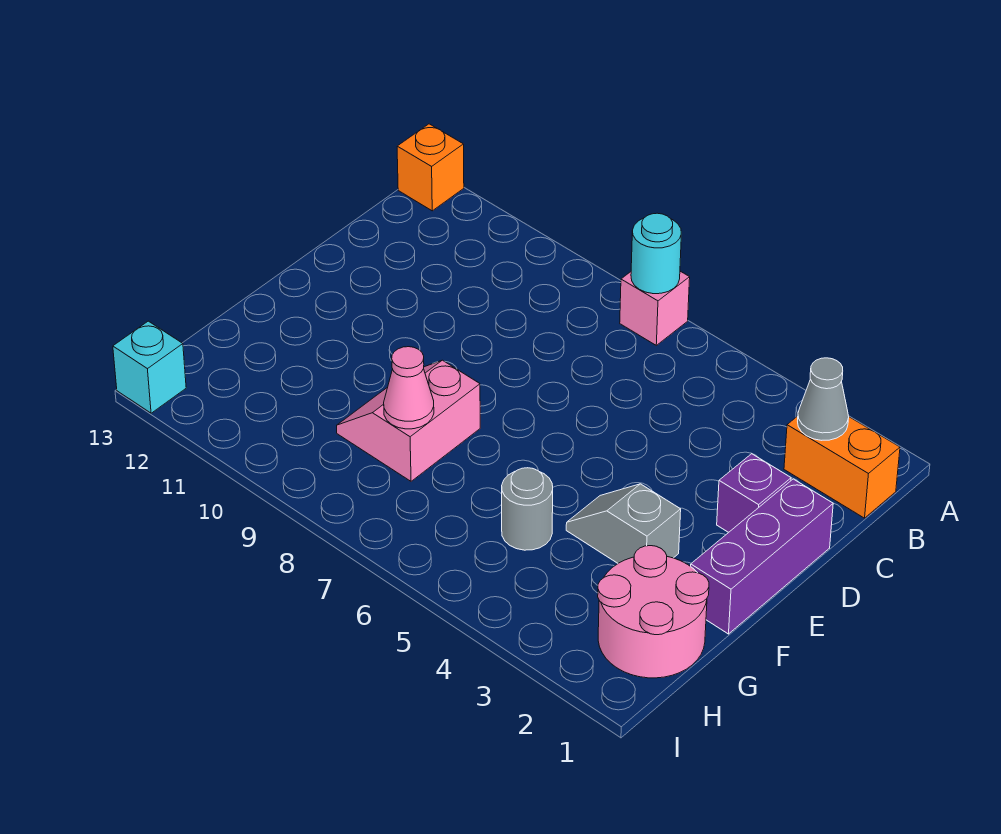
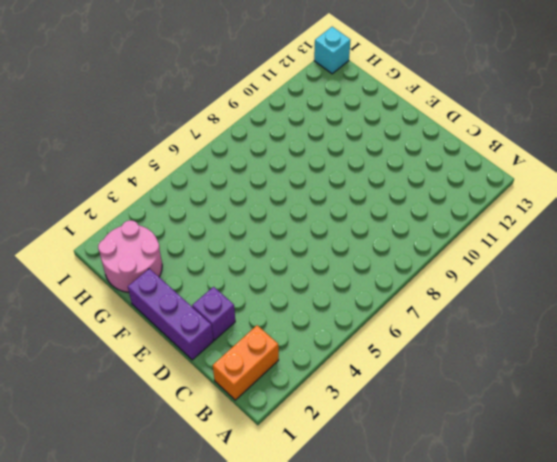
none -> pink brick A7 level 1
none -> orange brick A13 level 1
none -> grey slope F3:F4 level 1 top 3

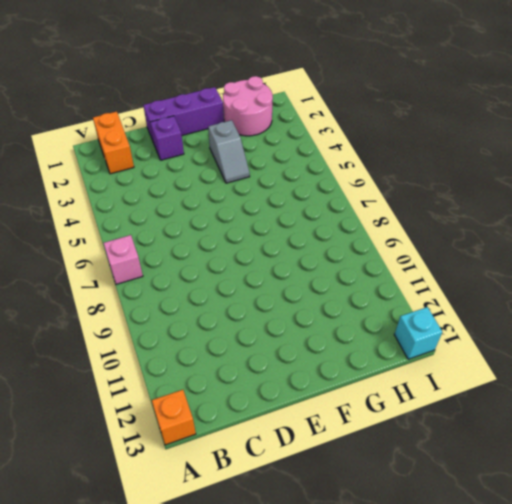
none -> pink slope F8:G9 level 1 top 8
none -> grey round brick G5 level 1
none -> cyan round brick A7 level 2

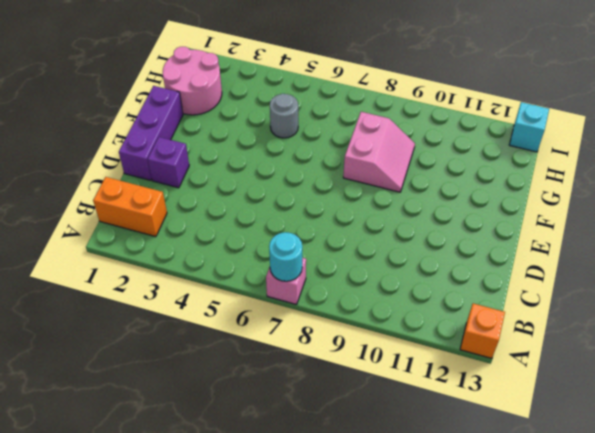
none -> grey slope F3:F4 level 1 top 3
none -> grey cone B2 level 2
none -> pink cone G8 level 2

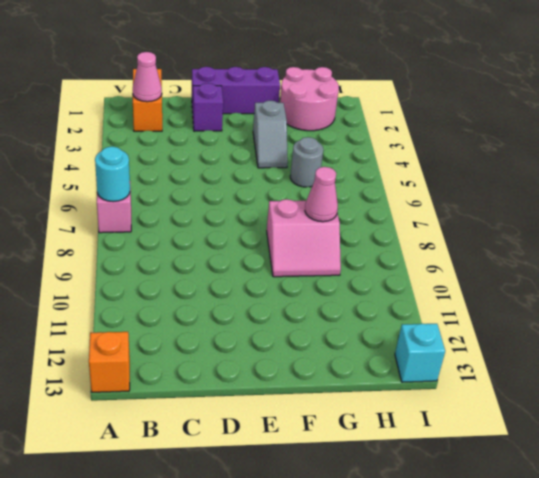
pink cone B2 level 2 -> grey cone B2 level 2

